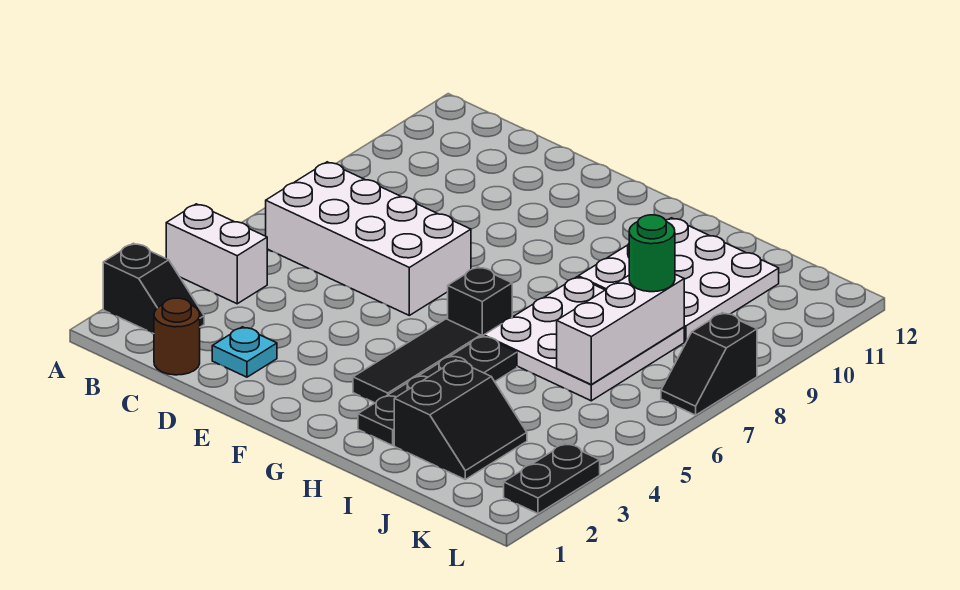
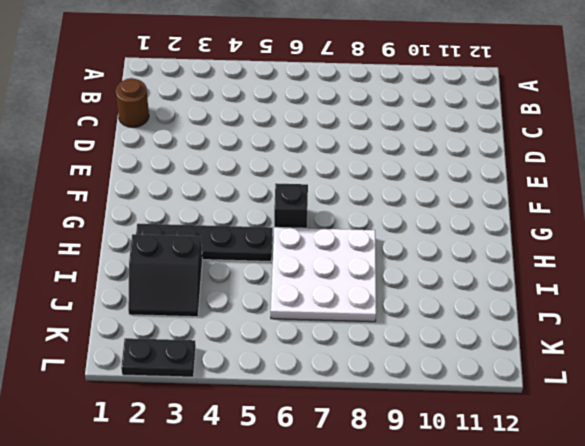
none -> black slope A2:B2 level 1 top A
none -> white brick A4:B4 level 1
none -> white brick B6:E7 level 1

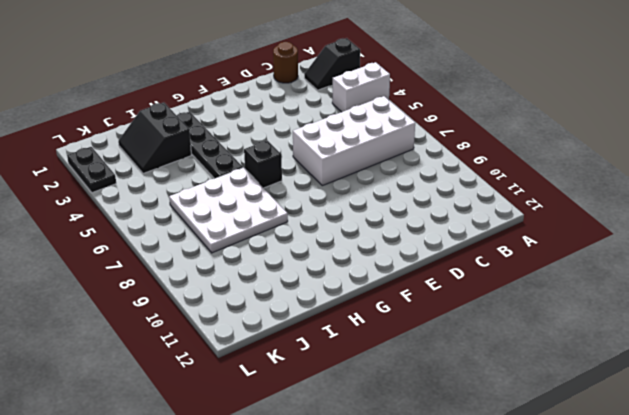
none -> cyan plate D2 level 1
none -> black tile G3:G5 level 1
none -> white plate H9:J11 level 1

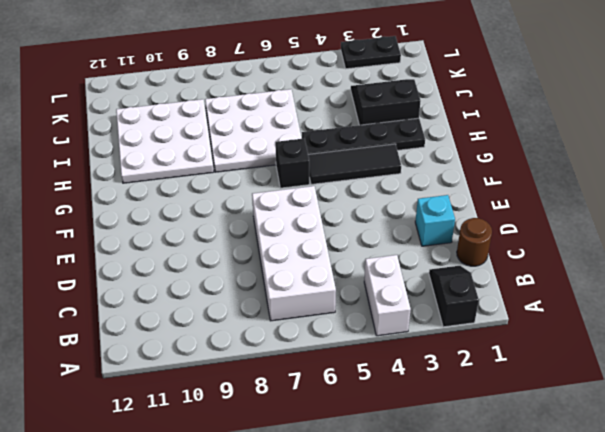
cyan brick D2 level 1 -> cyan plate D2 level 1
none -> black slope L7:L8 level 1 top 8
none -> white brick J6:J8 level 2
none -> green round brick J8 level 3

